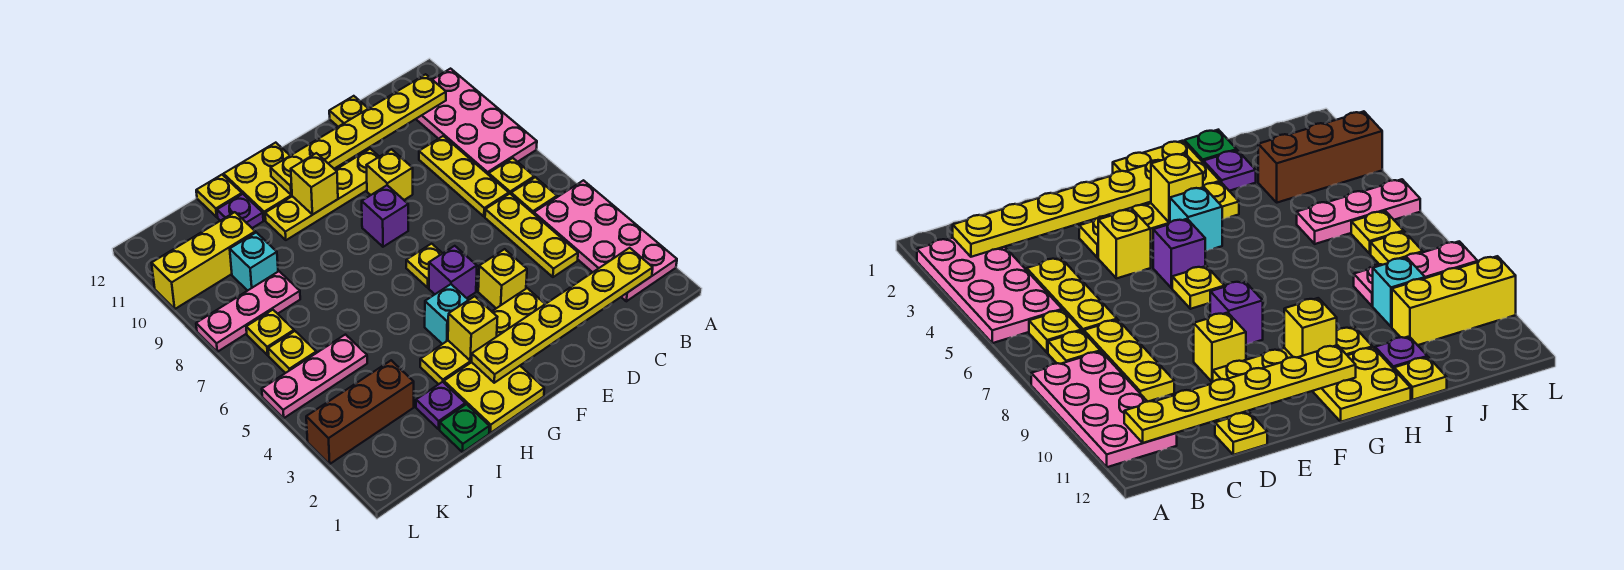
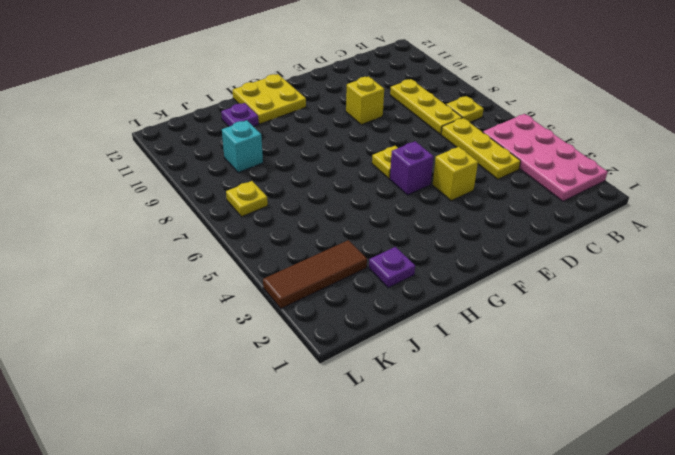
brown tile J3:L3 level 1 -> brown brick J3:L3 level 1
none -> pink plate A8:B11 level 1
none -> yellow plate B6 level 1
none -> yellow plate D12 level 1
none -> yellow plate E3:H3 level 1

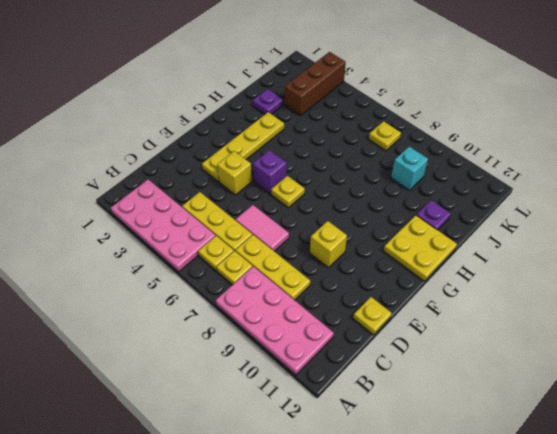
pink tile D6:D7 level 1 -> none
none -> yellow plate E10:H10 level 1
none -> purple brick F8 level 1
none -> yellow plate G1:H2 level 1
none -> cyan brick G4 level 1

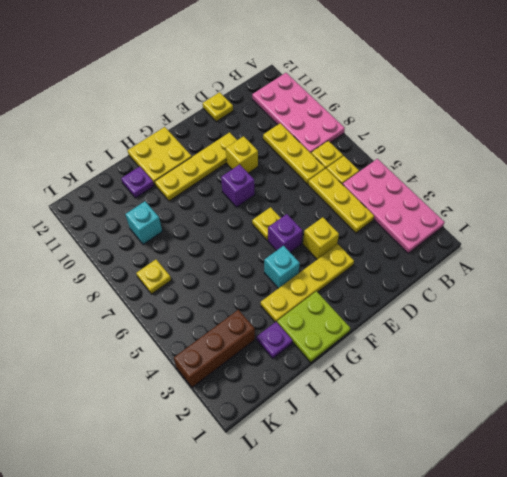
lime plate G1:H2 level 1 -> yellow plate G1:H2 level 1
none -> green plate I1 level 1
none -> yellow plate I12 level 1
none -> pink plate J5:L5 level 1
none -> pink plate J8:L8 level 1

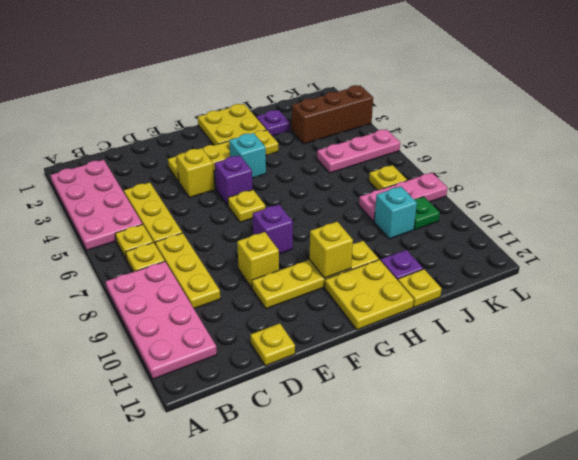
green plate K9 level 1 -> green plate I1 level 1
none -> yellow brick J10:L10 level 1
none -> yellow plate K6 level 1
none -> yellow plate B2:G2 level 2
none -> yellow plate B11:G11 level 2

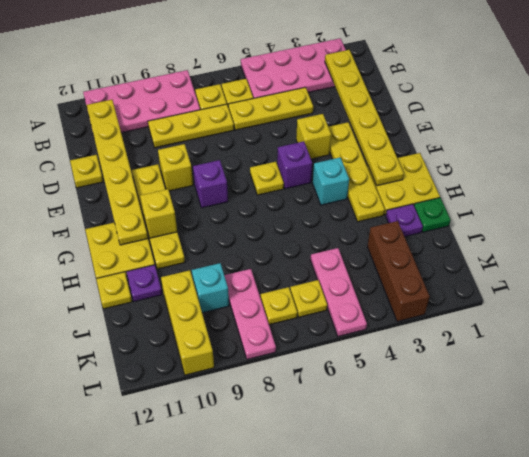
none -> yellow brick G3 level 2

